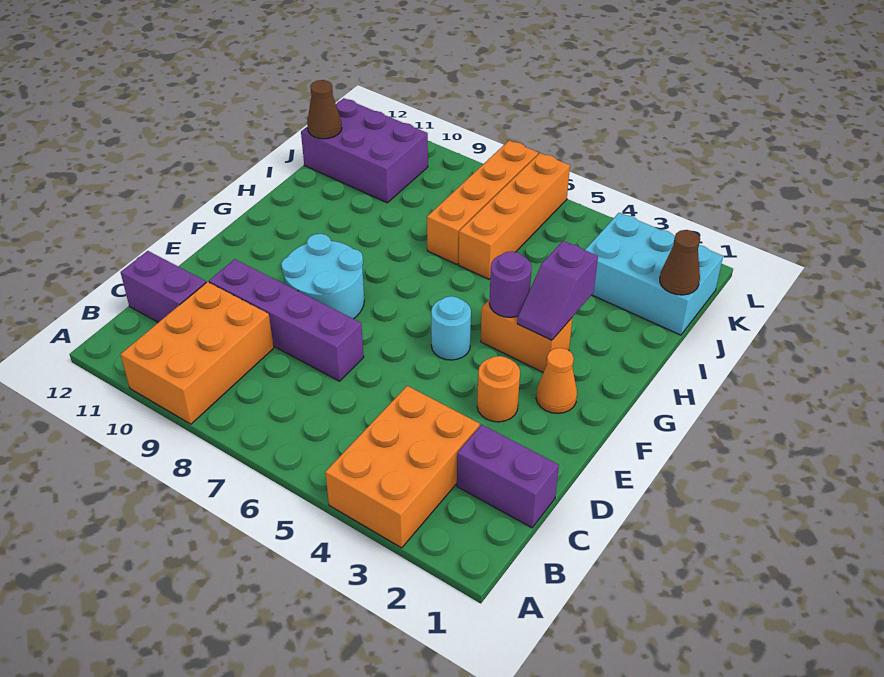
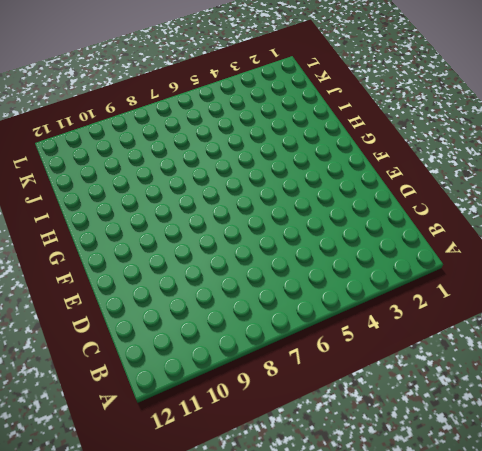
none -> orange brick A3:C4 level 1
none -> orange brick A9:C10 level 1
none -> purple brick C1:C2 level 1

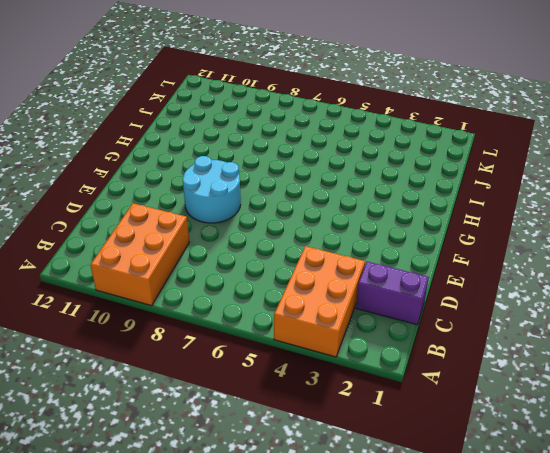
none -> purple brick C11:C12 level 1
none -> purple brick D7:D10 level 1
none -> orange round brick E3 level 1

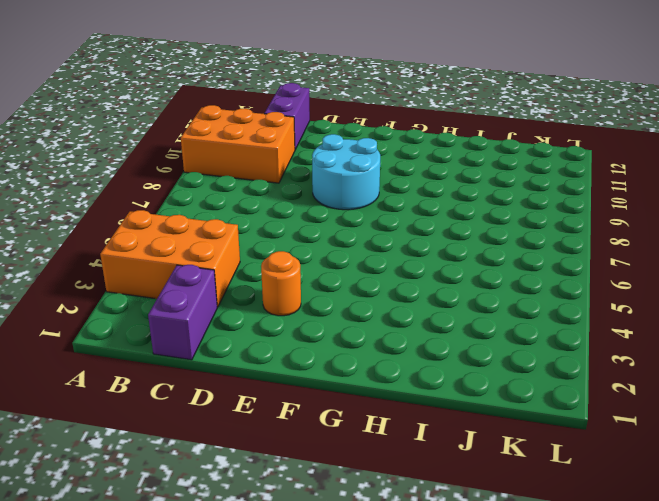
none -> purple brick D7:D10 level 1
none -> orange cone F2 level 1
none -> cyan round brick F5 level 1

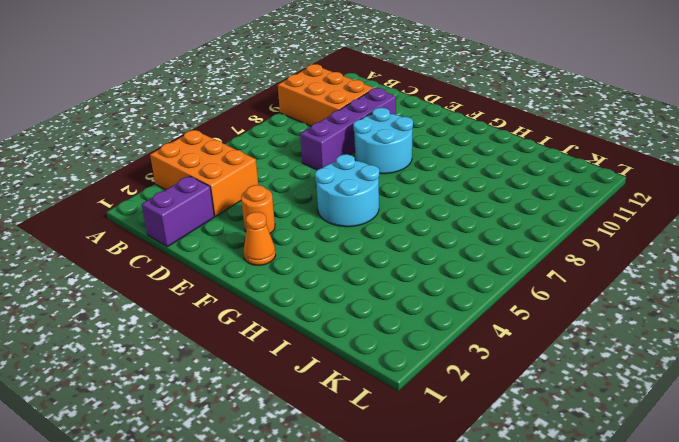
cyan round brick F5:G6 level 1 -> cyan round brick F5 level 1
none -> purple brick C11:C12 level 1
none -> orange brick G3:G4 level 1
none -> orange brick I6:L6 level 1

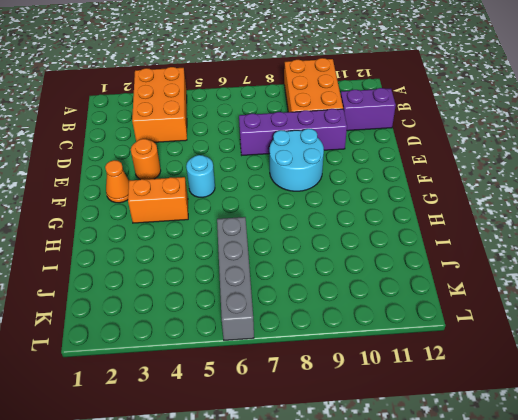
grey brick I6:L6 level 1 -> orange brick I6:L6 level 1
none -> purple brick C1:C2 level 1
none -> orange brick I7:L7 level 1
none -> cyan brick J1:K3 level 1

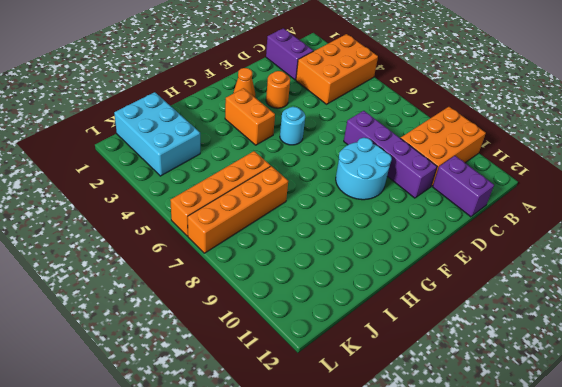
none -> purple brick J10:K12 level 1
none -> purple slope G3:H3 level 2 top H
none -> purple round brick G4 level 2

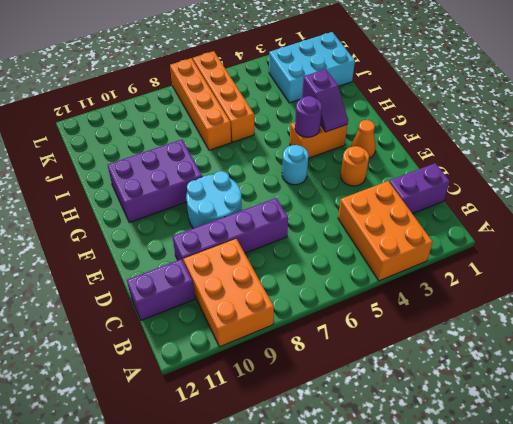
purple brick G9:H11 level 1 -> purple brick J10:K12 level 1
none -> brown cone J1 level 2
none -> brown cone J12 level 2

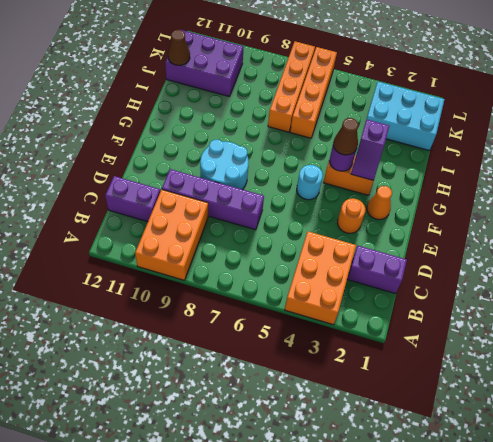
brown cone G4 level 3 -> brown cone J1 level 2

